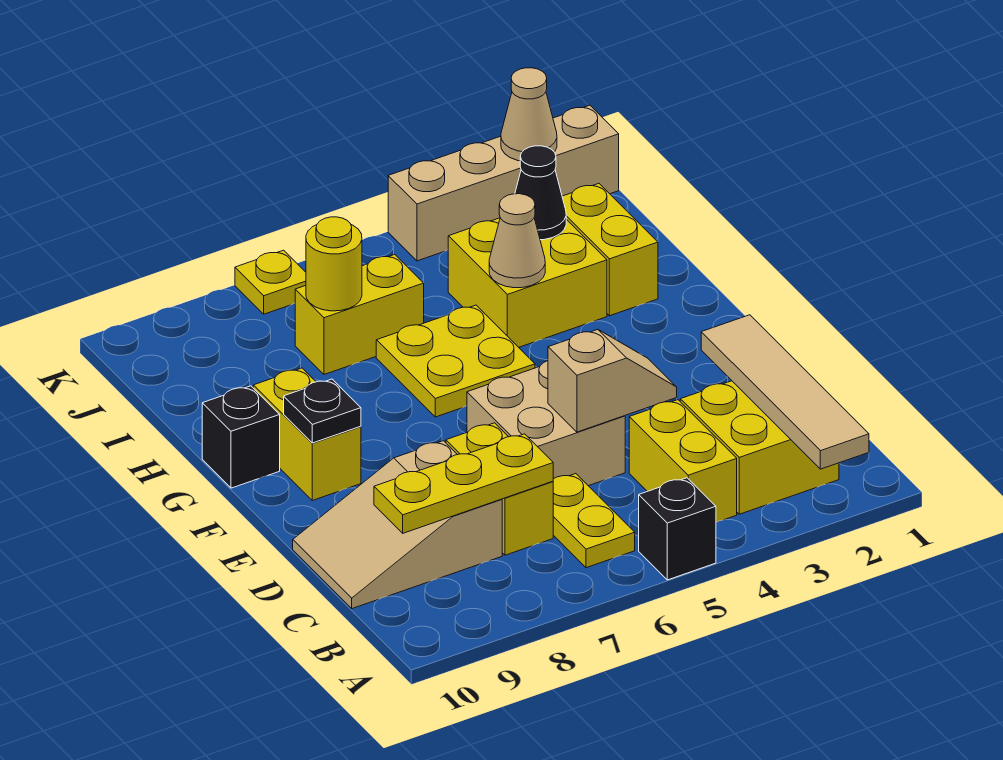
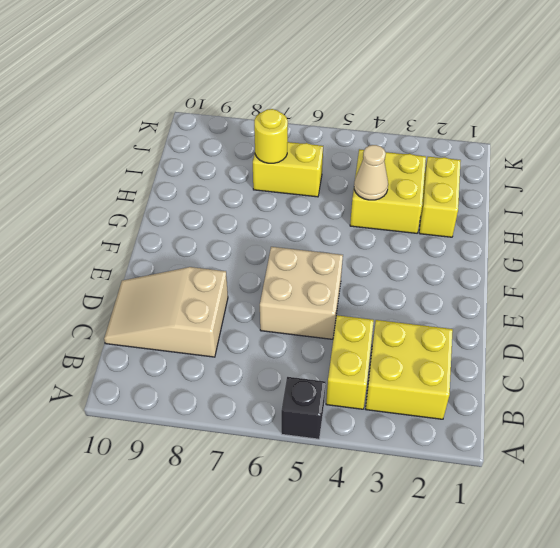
none -> yellow plate B6:C6 level 1
none -> yellow brick C7:D7 level 1
none -> yellow brick F9:G9 level 1

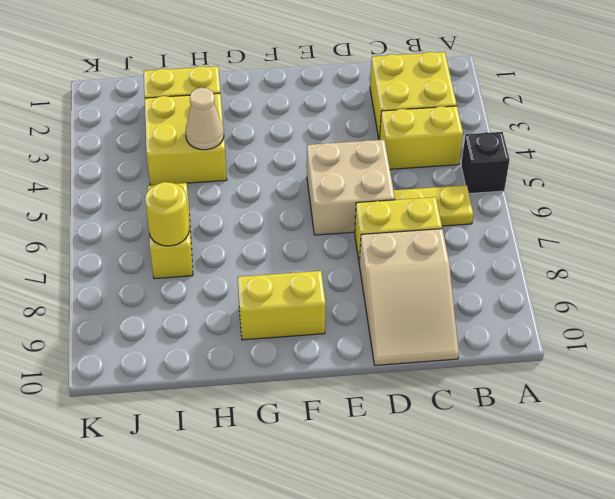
none -> yellow plate G5:H6 level 1
none -> black brick G10 level 1
none -> tan brick K1:K4 level 1

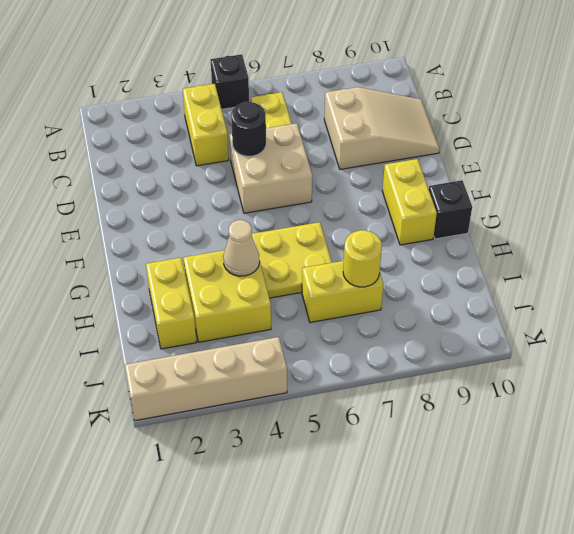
black round brick D5 level 2 -> tan slope D4:D5 level 2 top 5
none -> yellow brick B2:C3 level 1
none -> yellow brick C7:D7 level 1
none -> yellow plate K7 level 1

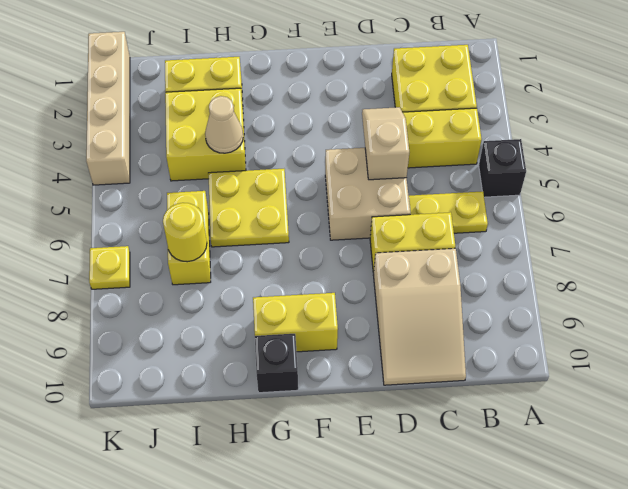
none -> tan tile A2:D2 level 2
none -> yellow plate C7:C9 level 2
none -> black plate F9 level 2

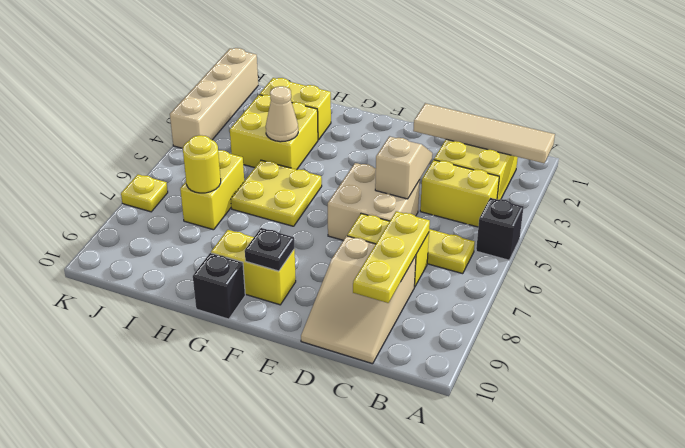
none -> black cone I3 level 2
none -> tan cone K2 level 2

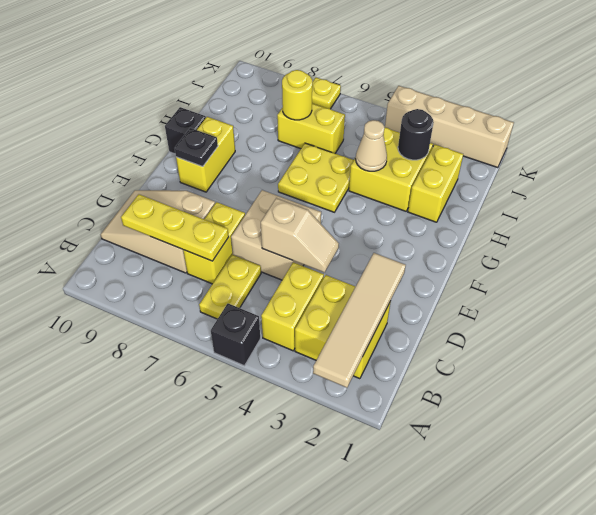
black round brick I3 level 2 -> black cone I3 level 2
none -> tan cone K2 level 2

